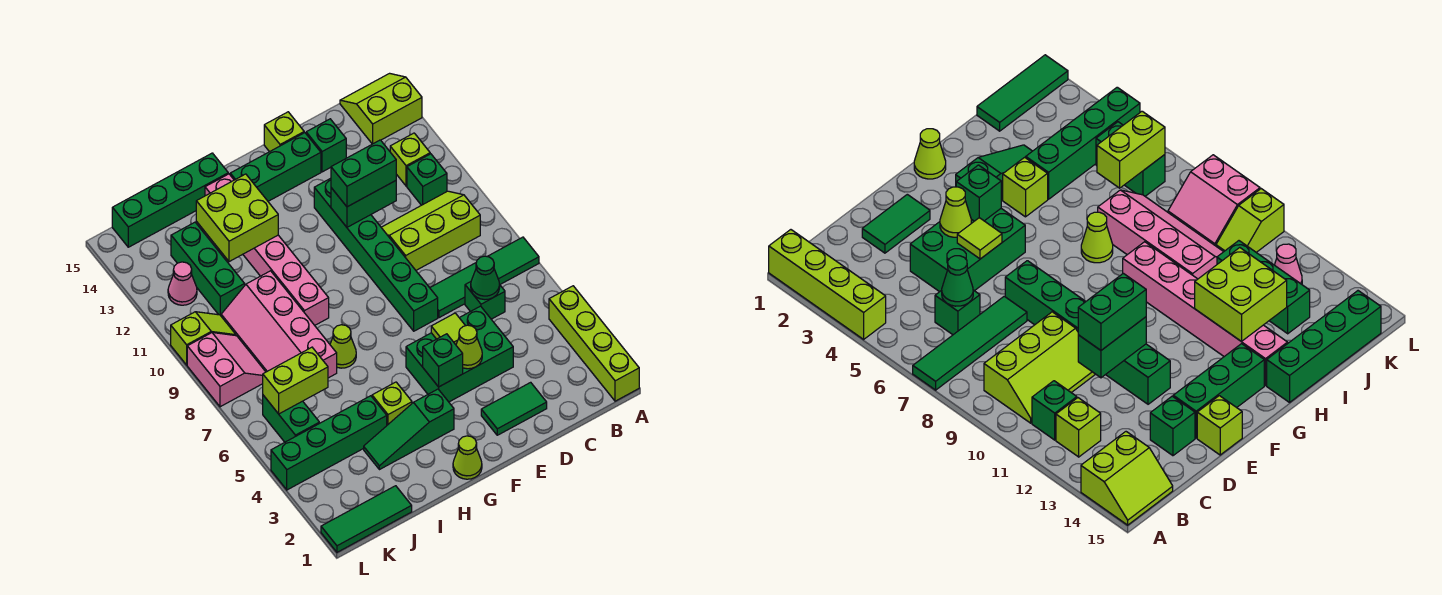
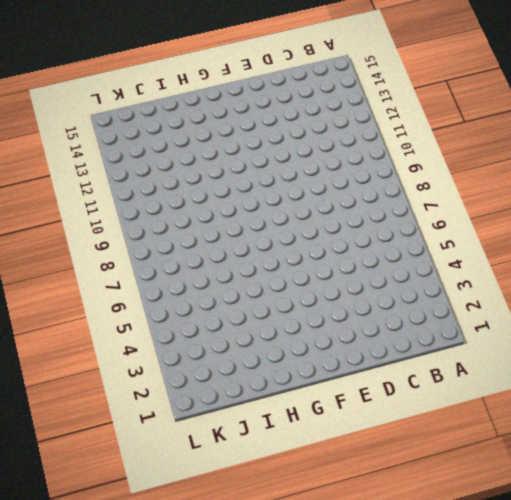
none -> lime brick A1:A4 level 1
none -> green tile A7:D7 level 1
none -> lime slope A14:B15 level 1 top 14
none -> lime slope B9:D10 level 1 top 9

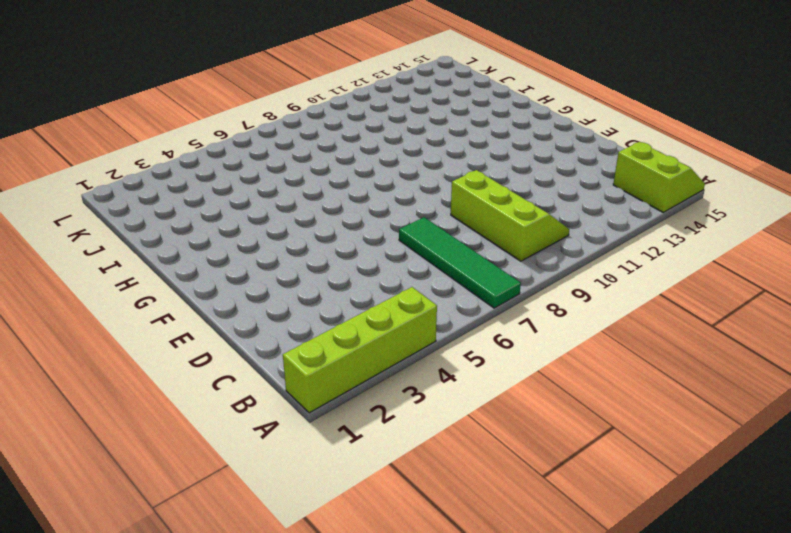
none -> green brick B11 level 1
none -> lime brick B12 level 1
none -> green brick C6 level 1
none -> green tile D2:E2 level 1

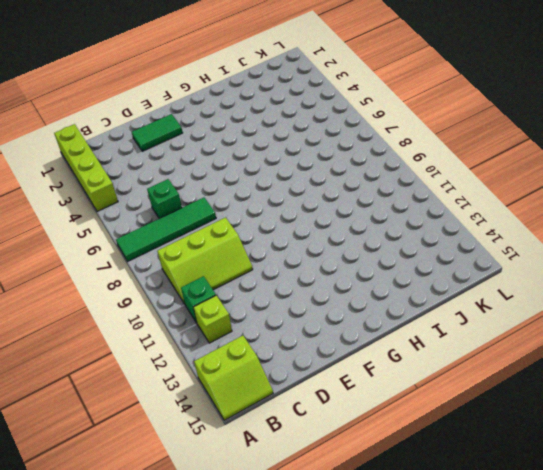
none -> green brick D4:F5 level 1
none -> green brick D14 level 1
none -> green brick E7:E12 level 1
none -> green brick E14:G14 level 1

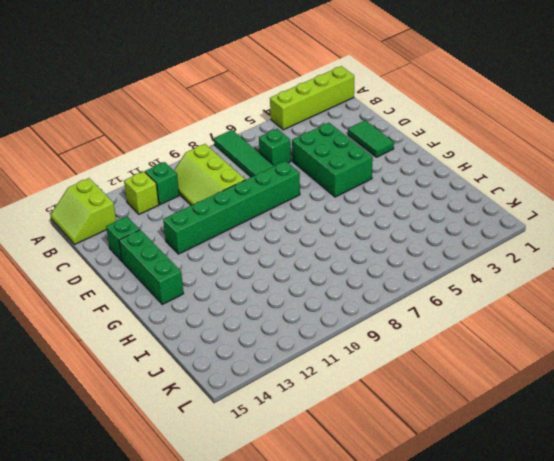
none -> lime brick E15 level 1
none -> lime cone G1 level 1
none -> green slope G3:I3 level 1 top G
none -> lime brick H4 level 1

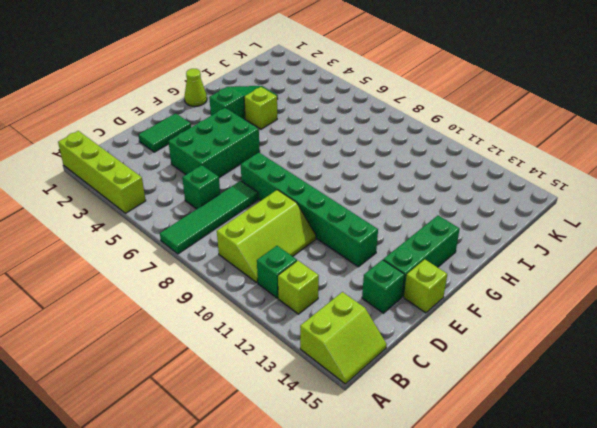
none -> lime cone H7 level 1
none -> pink brick H9:H14 level 1
none -> green brick H15:K15 level 1
none -> green brick I4:L4 level 1

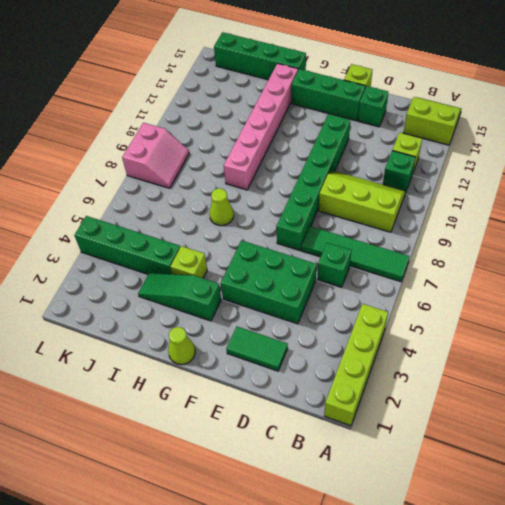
none -> pink slope I7:J10 level 1 top I
none -> green tile J1:L1 level 1
none -> green brick J11:J13 level 1
none -> green brick K5:K6 level 1

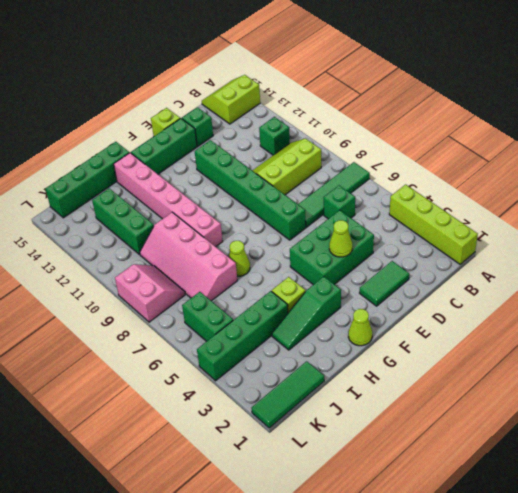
none -> lime brick B12 level 1
none -> lime slope K10:L10 level 1 top L
none -> pink cone K12 level 1
none -> green cone C6 level 2

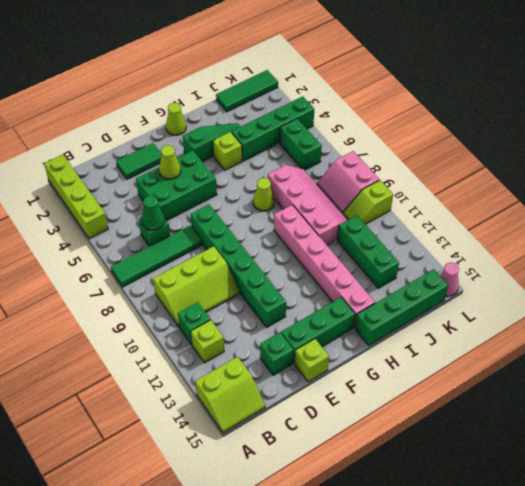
pink cone L15 level 1 -> pink cone K12 level 1
none -> green brick D11:E11 level 2
none -> lime tile E5 level 2
none -> green brick F4 level 2
none -> lime brick H12:I13 level 2

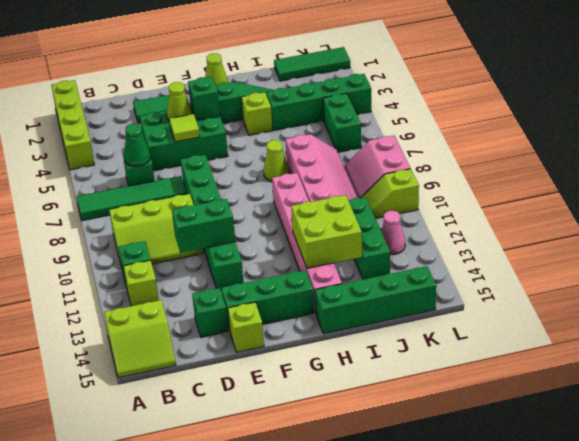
none -> lime brick J6:K6 level 2
none -> green brick D11:E11 level 3

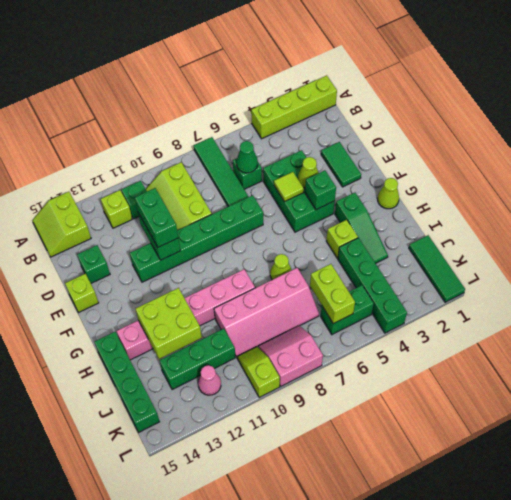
none -> green brick E14:G14 level 1

